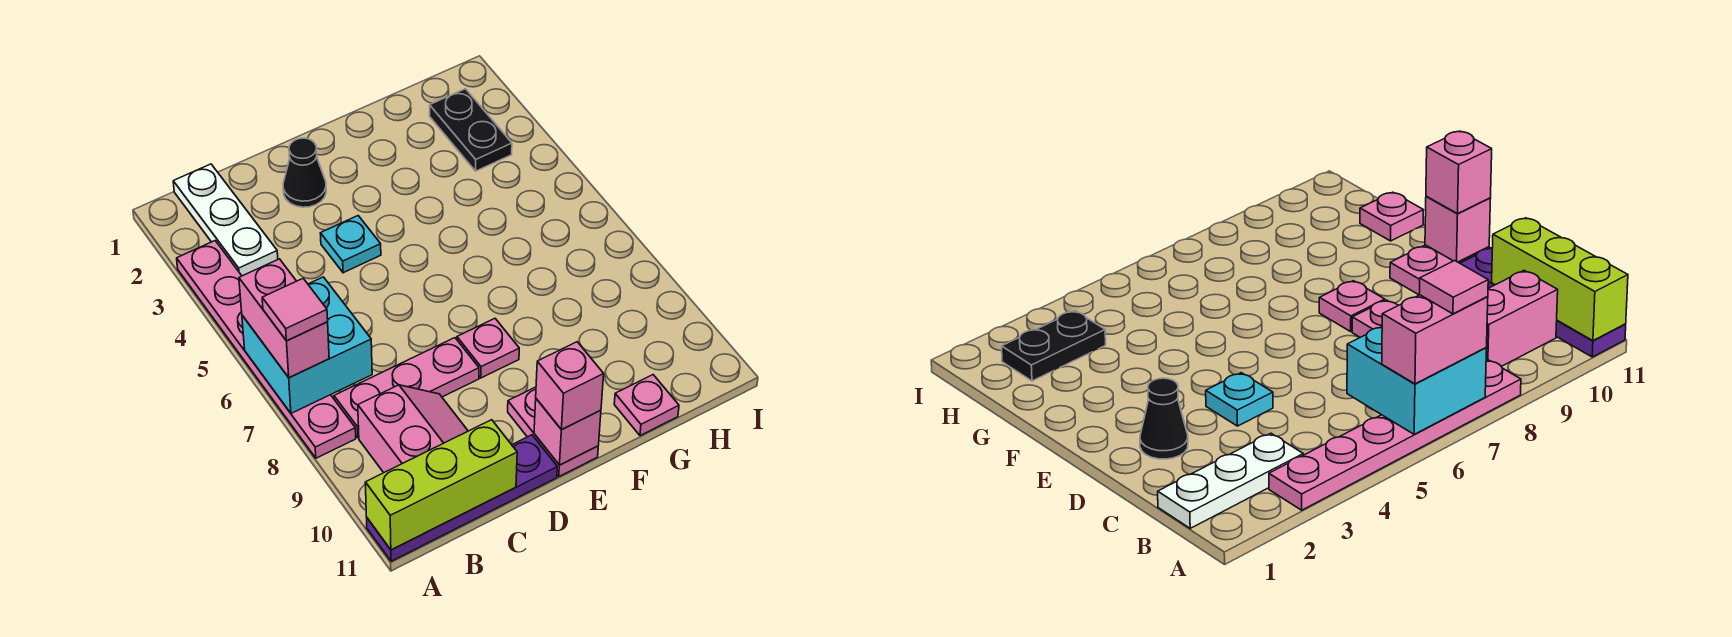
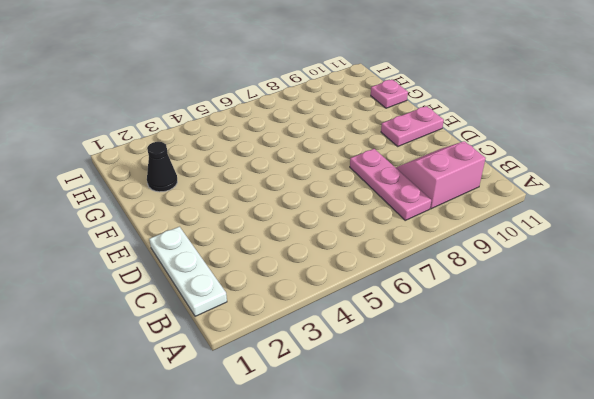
white plate B1:D1 level 1 -> white plate B1:B3 level 1
black cone G2 level 1 -> black cone D2 level 1
none -> pink plate A3:A8 level 1
none -> purple plate A11:D11 level 1
none -> cyan plate D4 level 1

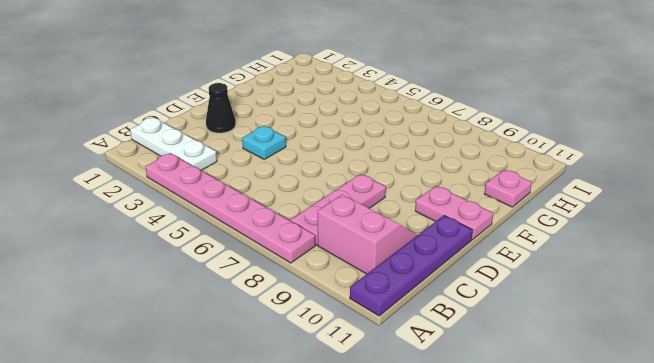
none -> pink plate E8 level 1
none -> black plate H2:H3 level 1
none -> cyan brick A6:B7 level 2

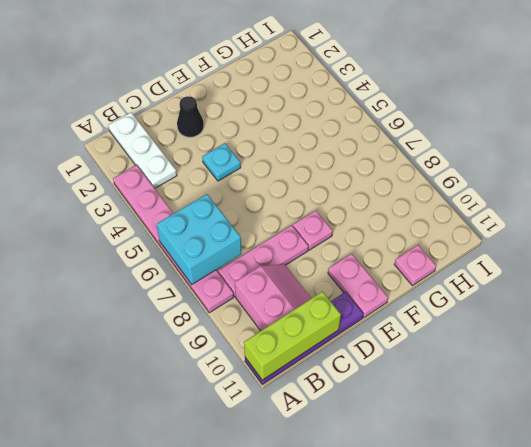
none -> black plate H2:H3 level 1
none -> pink brick E11 level 2
none -> pink brick A6:A7 level 3

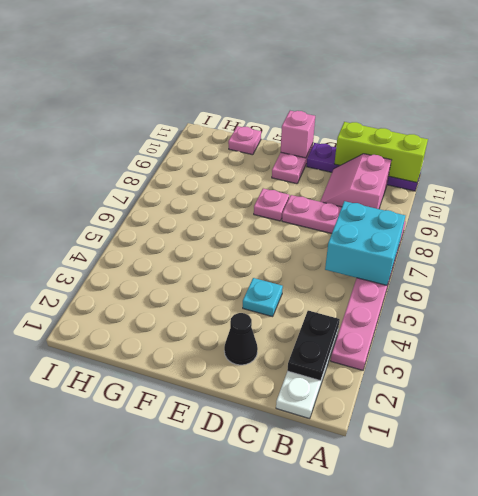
black plate B2:B3 level 2 -> black plate H2:H3 level 1
none -> pink brick A6:A7 level 3
none -> pink brick E11 level 3
none -> pink tile A7 level 4

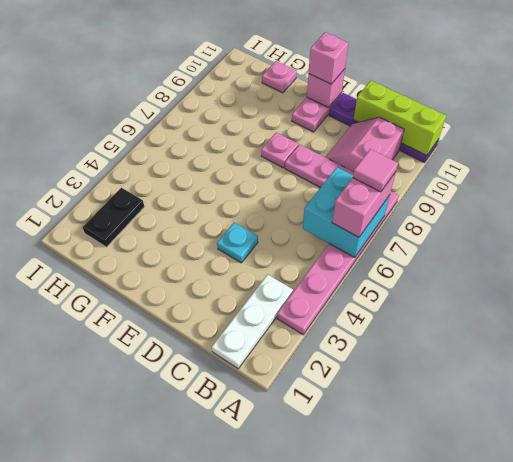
none -> black cone D2 level 1

